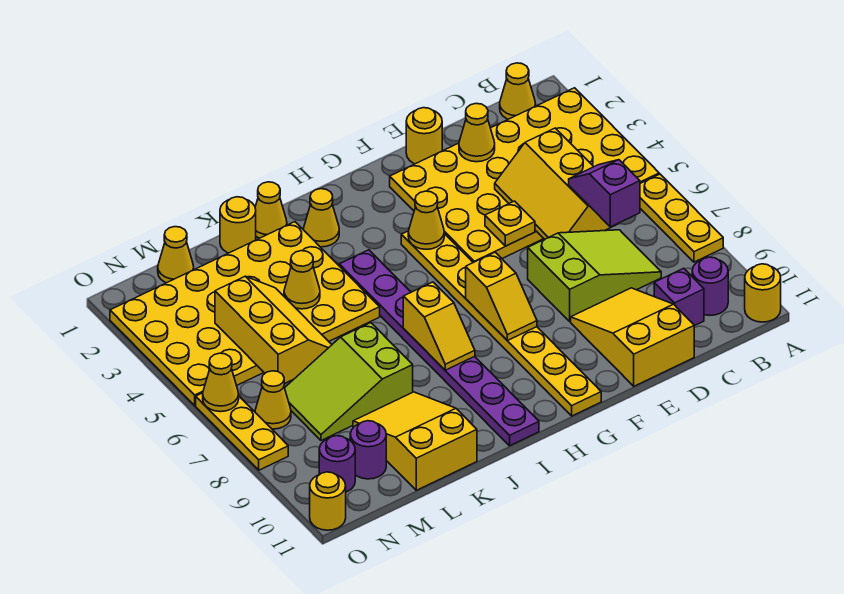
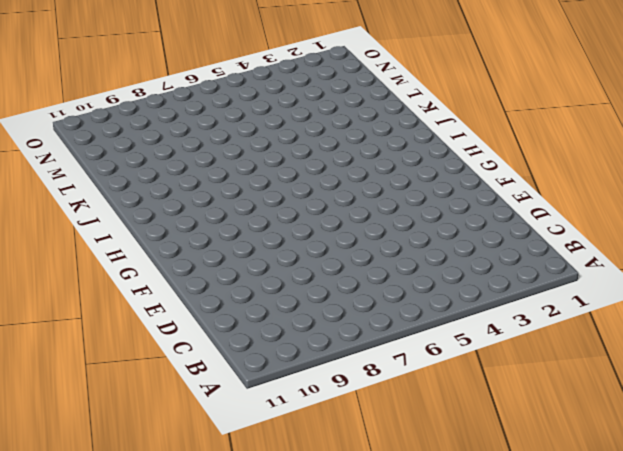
none -> yellow plate A2:F5 level 1
none -> yellow plate A6:A8 level 1
none -> yellow round brick A11 level 1
none -> yellow cone B1 level 1

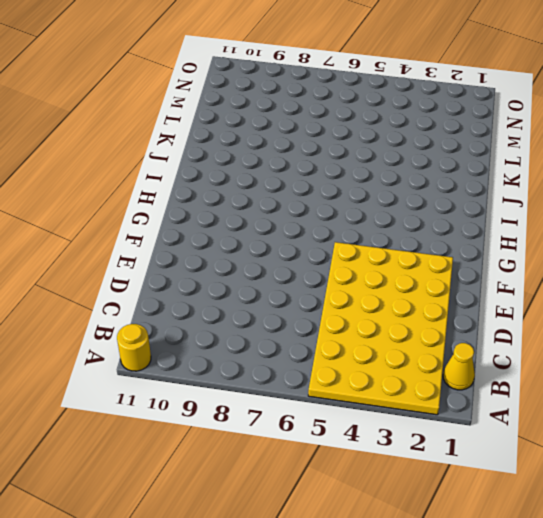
none -> yellow plate A6:A8 level 1
none -> purple round brick B10 level 1
none -> lime slope C7:E8 level 1 top E
none -> purple brick C10 level 1

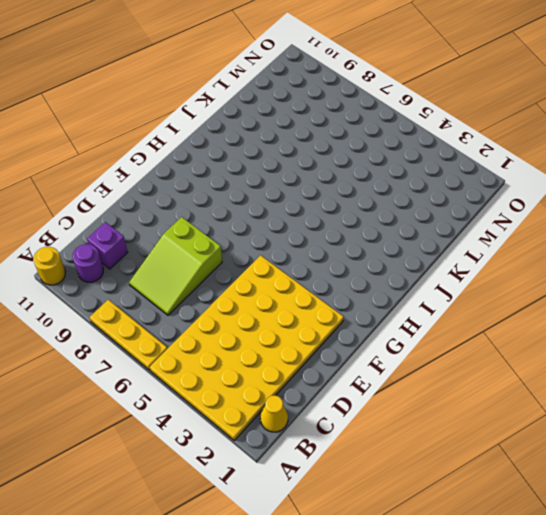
none -> yellow slope D9:E11 level 1 top 11
none -> yellow round brick E1 level 1
none -> yellow plate G4:G11 level 1
none -> yellow cone I2 level 1

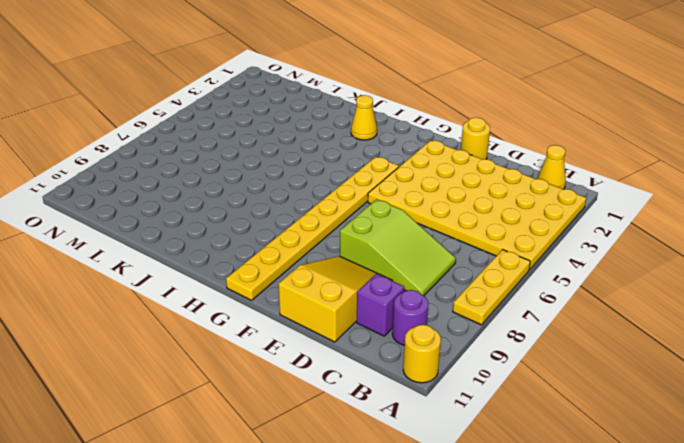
none -> purple plate I4:I11 level 1
none -> yellow cone J1 level 1
none -> yellow plate J2:O5 level 1
none -> yellow round brick K1 level 1

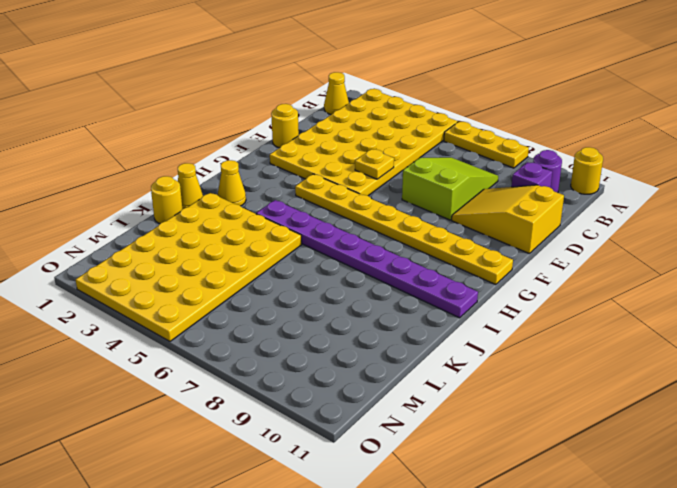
none -> lime slope K7:M8 level 1 top K
none -> yellow slope K9:L11 level 1 top 11
none -> yellow cone M1 level 1
none -> purple round brick M10 level 1

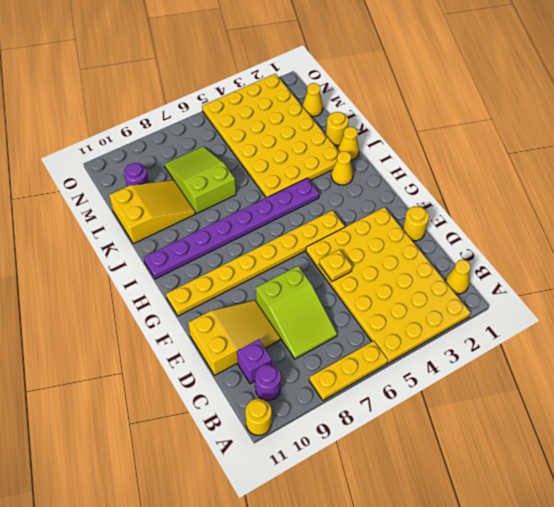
none -> yellow cone N7 level 1
none -> purple round brick N10 level 1
none -> yellow plate O6:O8 level 1
none -> yellow round brick O11 level 1

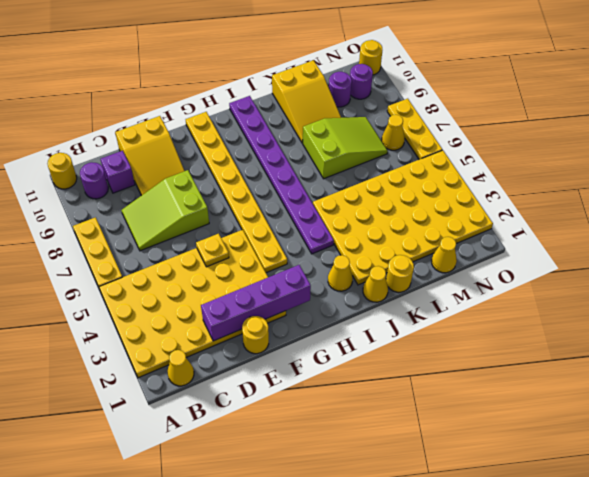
purple brick D2:G2 level 2 -> yellow cone D2 level 2
none -> yellow slope C4:D6 level 2 top C
none -> yellow cone G4 level 2
none -> yellow slope G7:G8 level 2 top 7
none -> yellow slope I7:I8 level 2 top 7

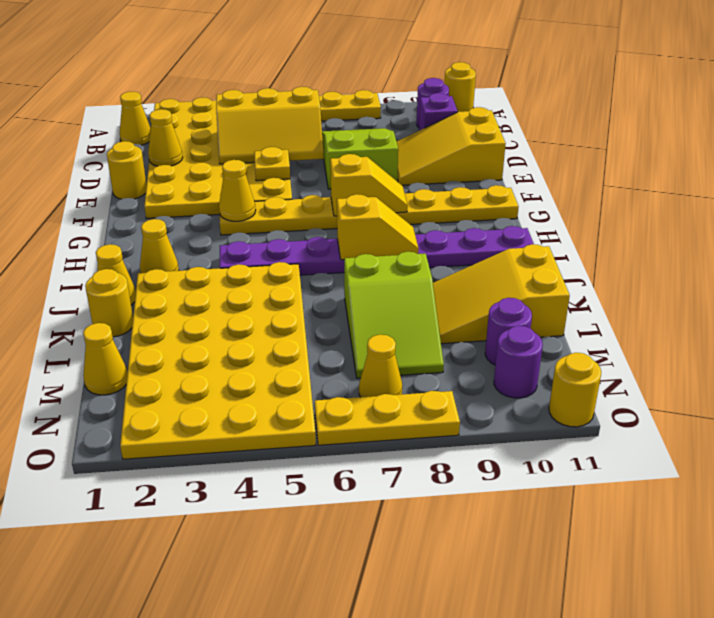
none -> yellow cone K4 level 2
none -> yellow slope L4:M6 level 2 top M
none -> yellow cone O6 level 2
none -> purple slope C6:C7 level 3 top 7

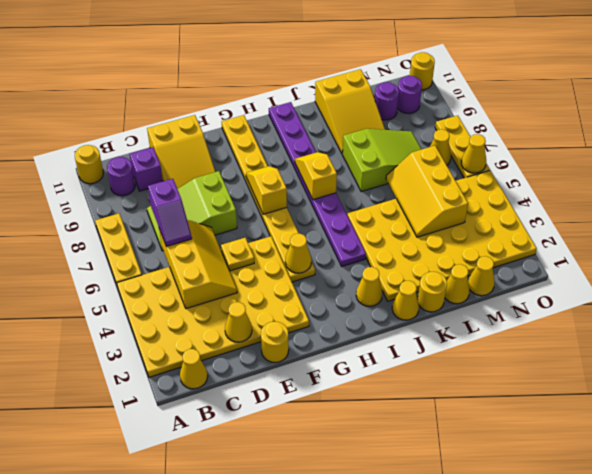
yellow cone L1 level 1 -> yellow cone K4 level 2

